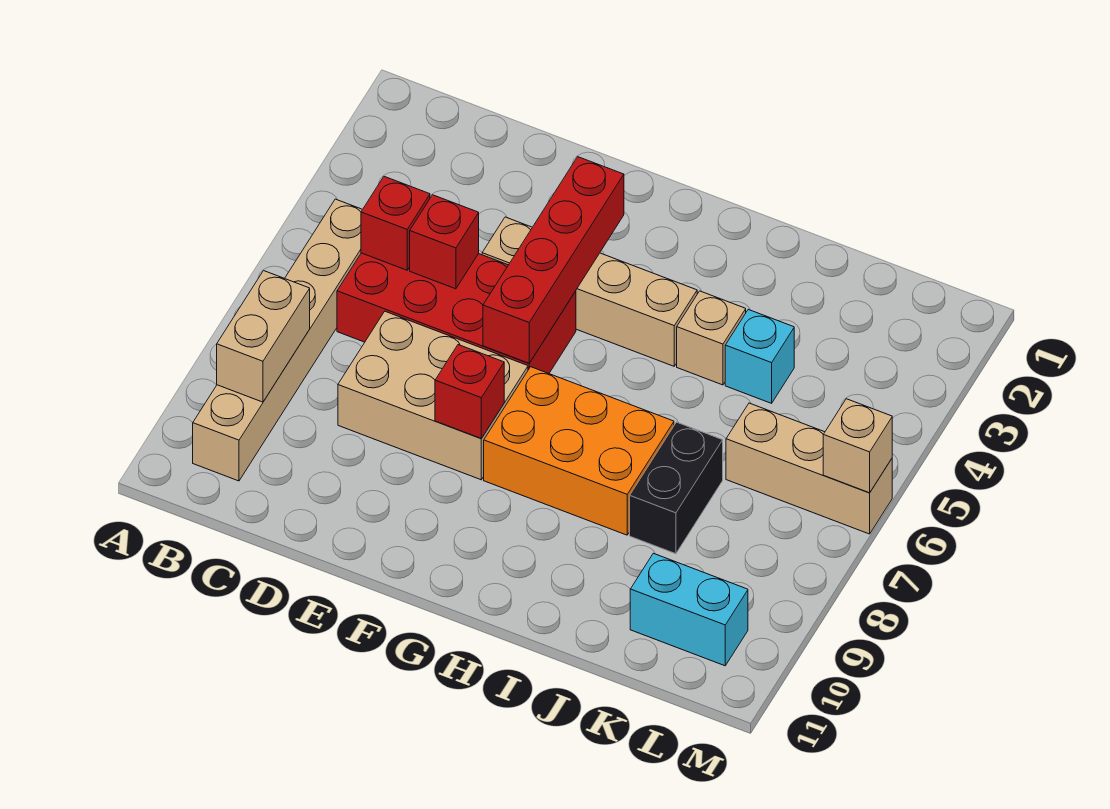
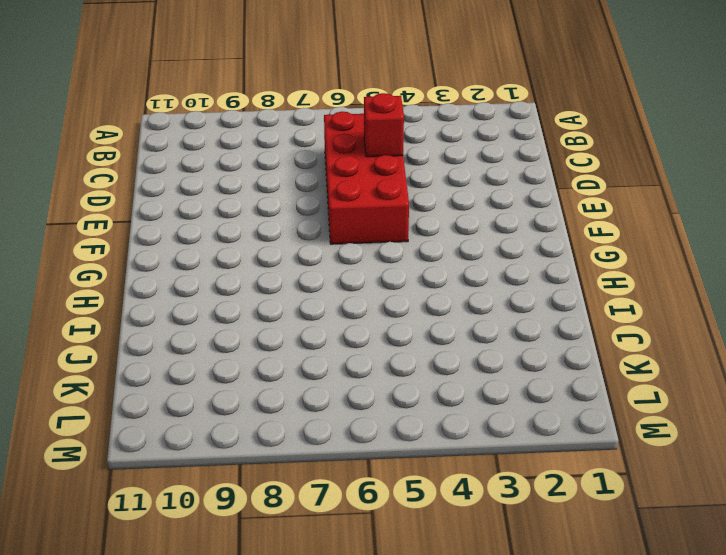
none -> tan brick B5:B10 level 1
none -> tan brick D7:F8 level 1
none -> tan brick E4:H4 level 1

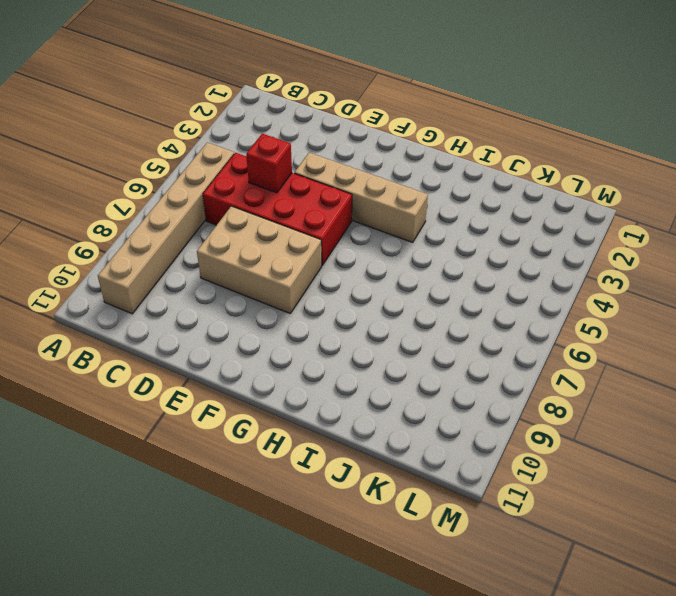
none -> orange brick G7:I8 level 1
none -> tan brick I4 level 1
none -> cyan brick J4 level 1

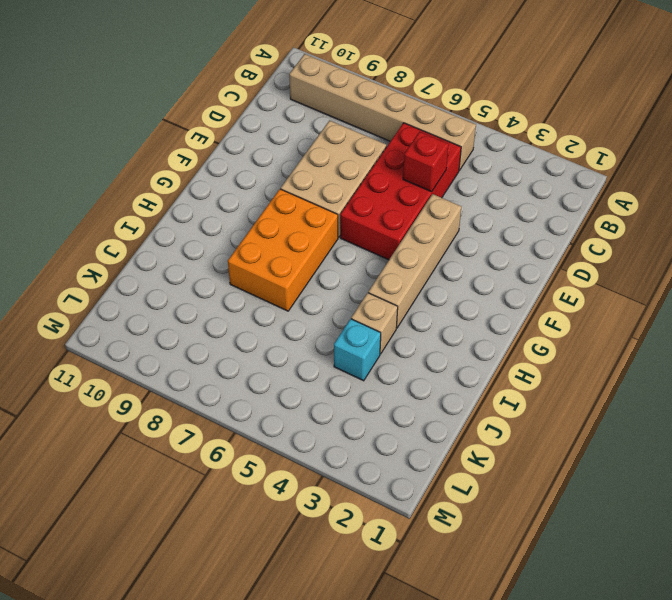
none -> black brick J7:J8 level 1
none -> tan brick K6:M6 level 1
none -> cyan brick K10:L10 level 1

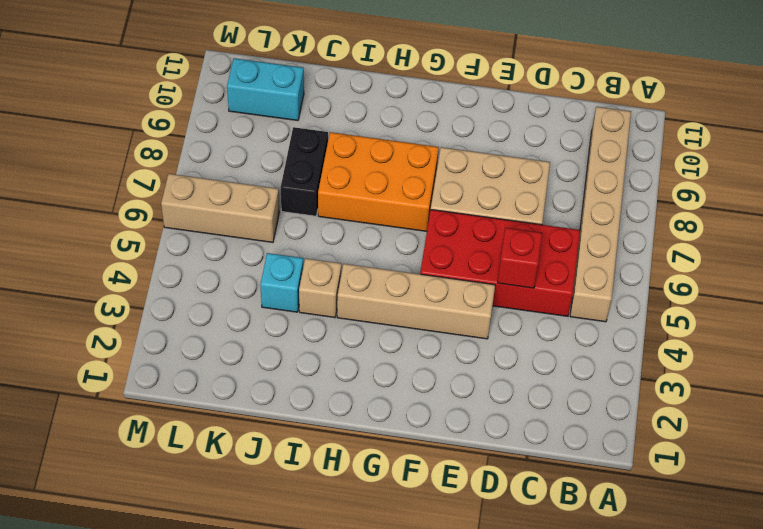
none -> tan brick B8:B9 level 2
none -> red brick C5 level 2
none -> red brick F3:F6 level 2

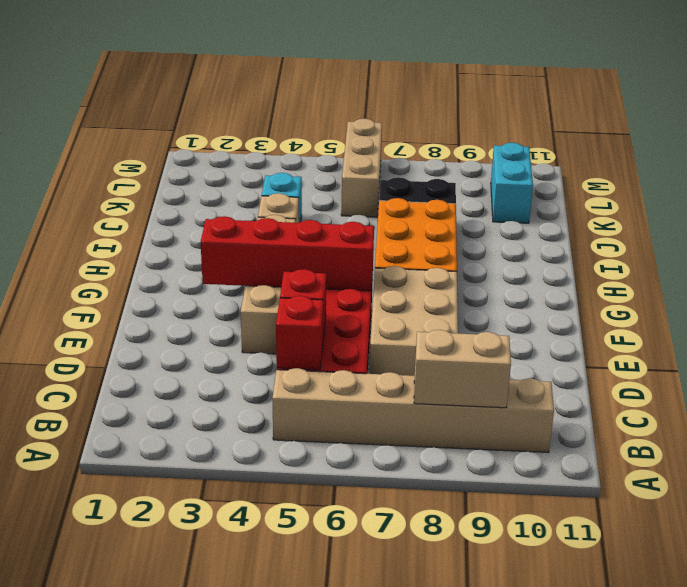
none -> red brick F8 level 2
none -> tan brick M6 level 2

